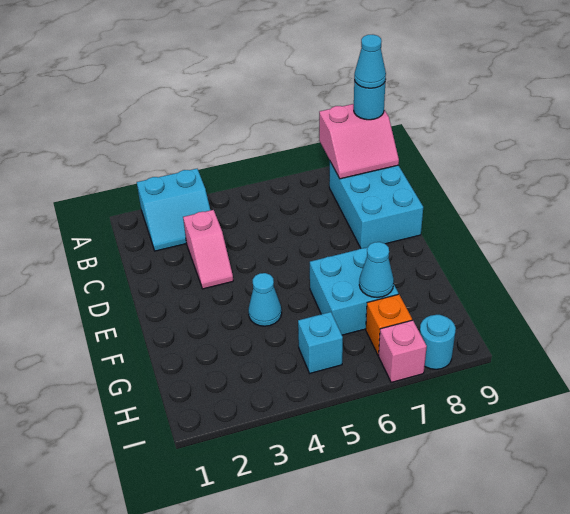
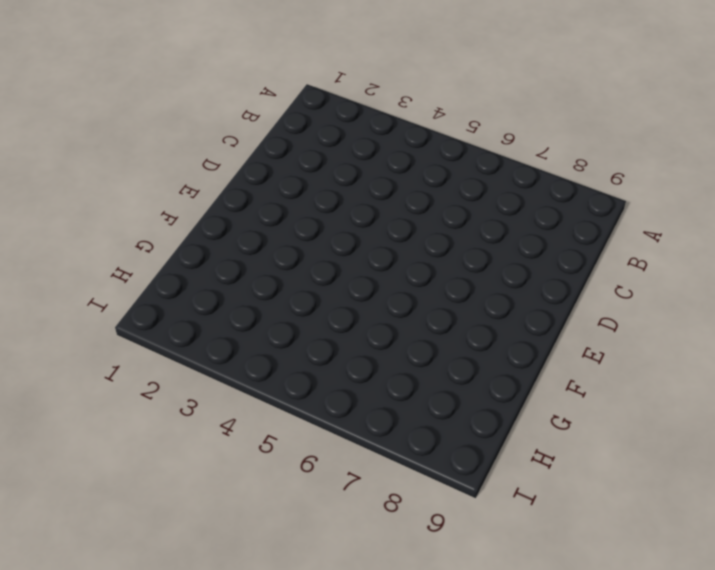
none -> cyan slope A2:B3 level 1 top A
none -> cyan brick B8:D9 level 1
none -> pink slope C3:D3 level 1 top C

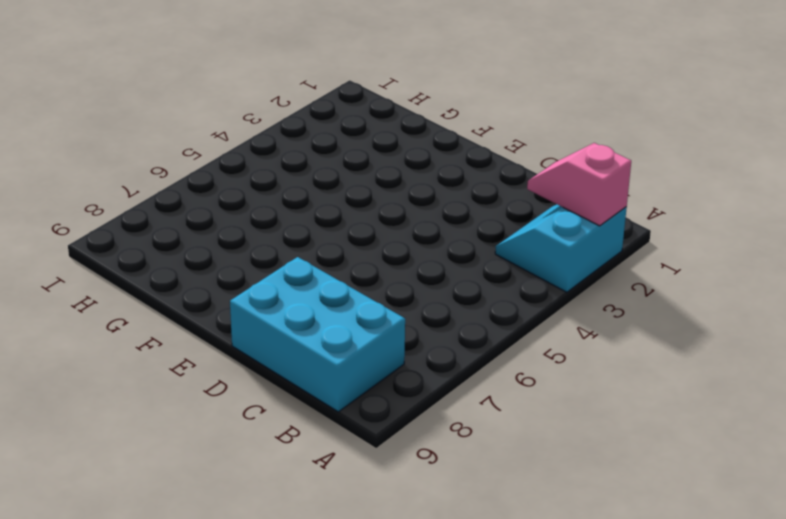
pink slope A2:B2 level 2 top A -> pink slope C3:D3 level 1 top C
none -> cyan cone F4 level 1
none -> cyan brick F6:G7 level 1
none -> cyan brick H5 level 1

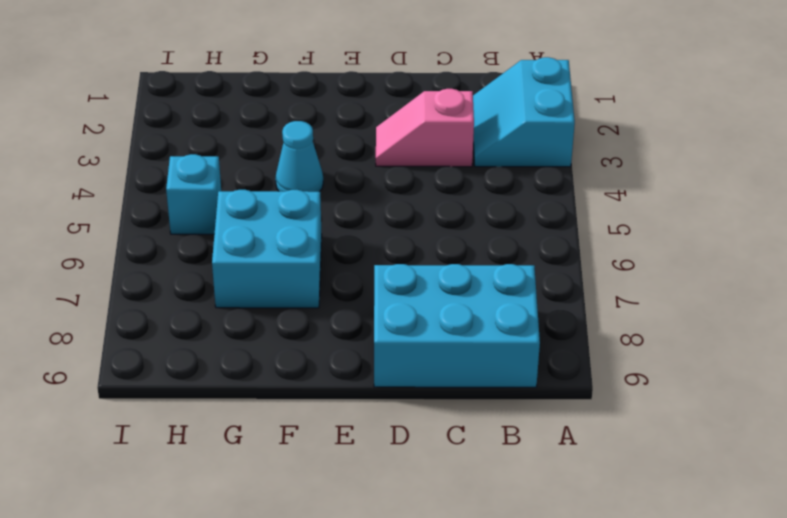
none -> orange brick H7 level 1
none -> pink brick I7 level 1
none -> cyan round brick I8 level 1

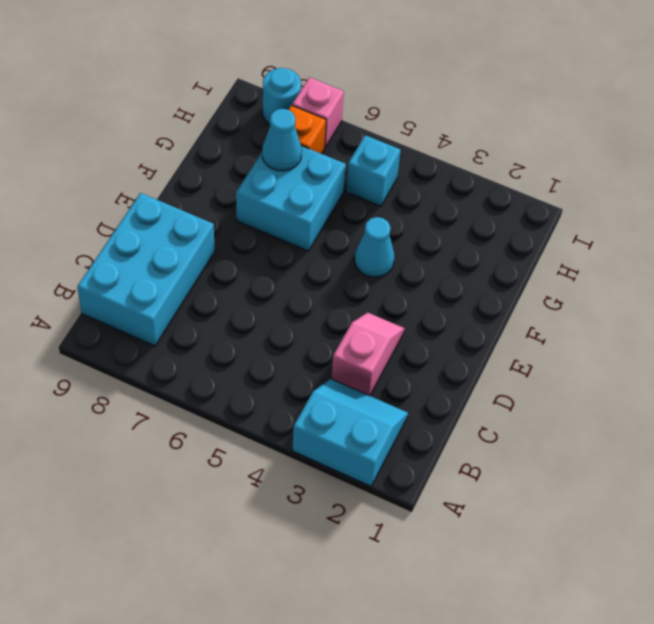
none -> pink slope A8:B9 level 2 top A
none -> cyan round brick A9 level 3
none -> cyan cone A9 level 4

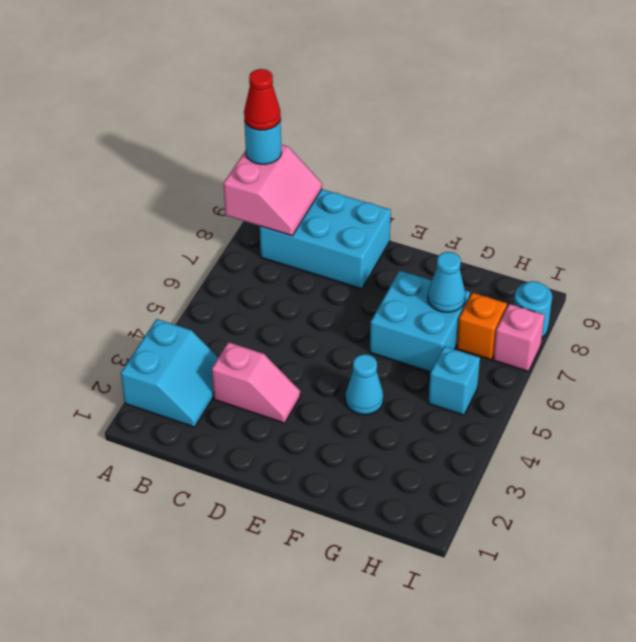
red cone A9 level 4 -> cyan cone A9 level 4

